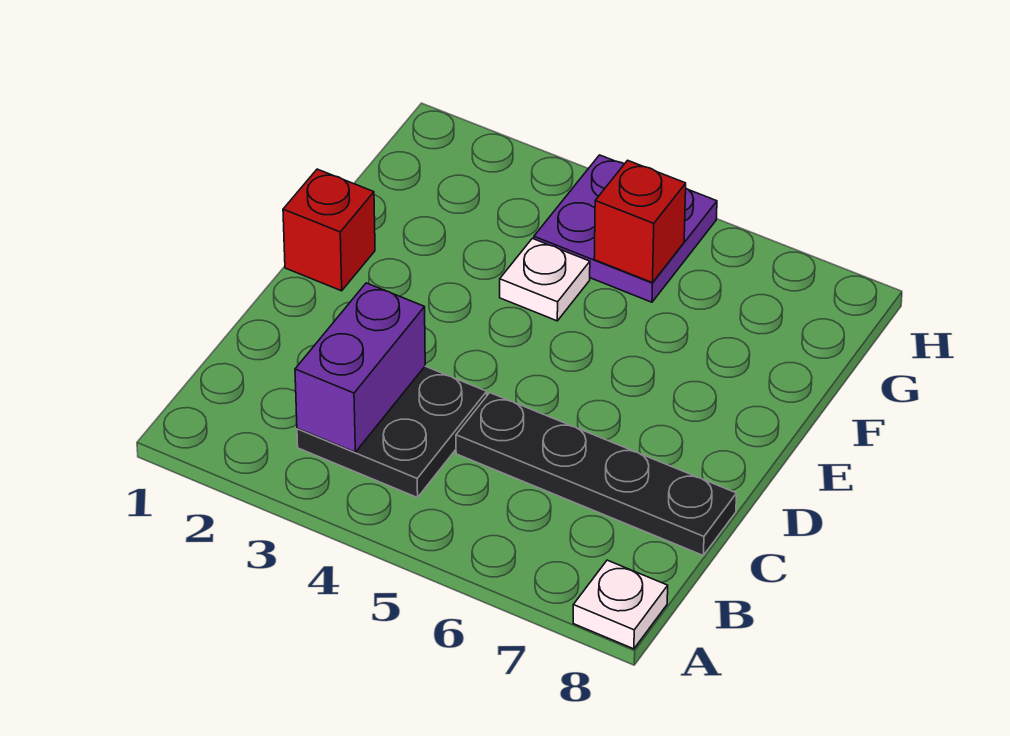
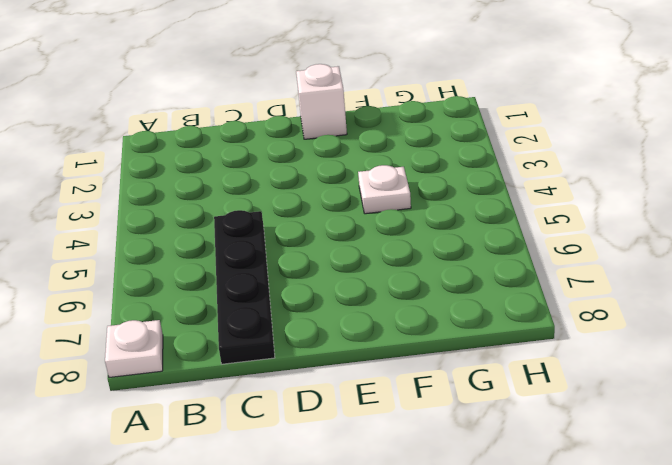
white brick E1 level 1 -> red brick E1 level 1
none -> black plate B3:C4 level 1
none -> purple plate G4:H5 level 1

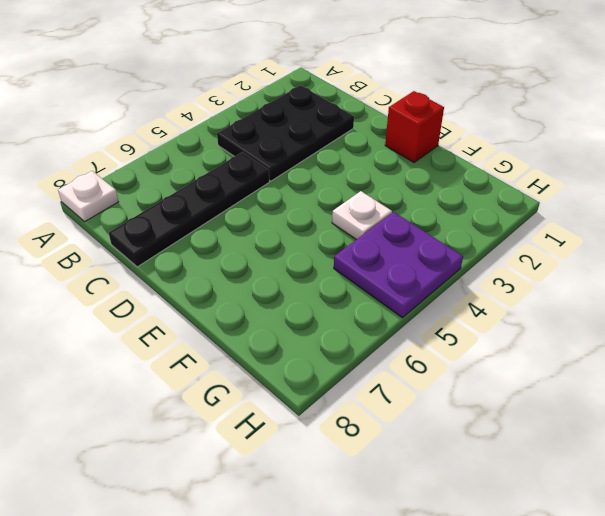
black plate B2:C4 level 1 -> black plate B3:C4 level 1
none -> purple brick B3:C3 level 2
none -> red brick G5 level 2

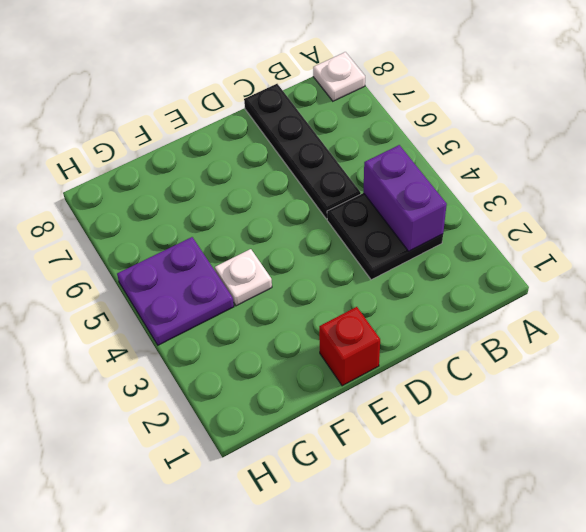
purple brick B3:B4 level 2 -> purple brick B3:C3 level 2
none -> red brick G5 level 2

